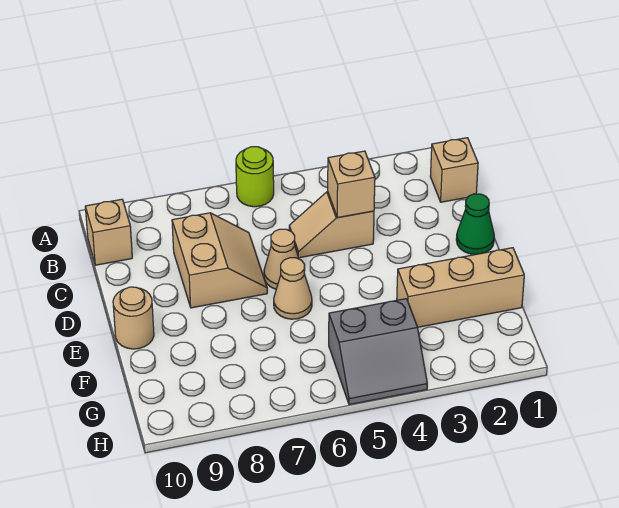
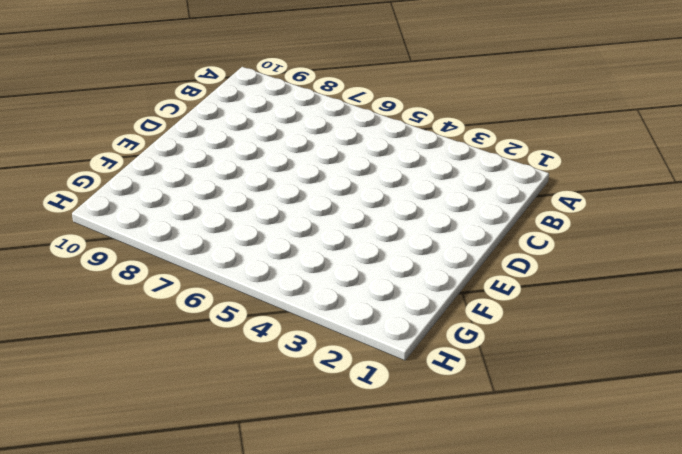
none -> lime round brick A6 level 1
none -> tan brick B1 level 1
none -> tan brick B10 level 1

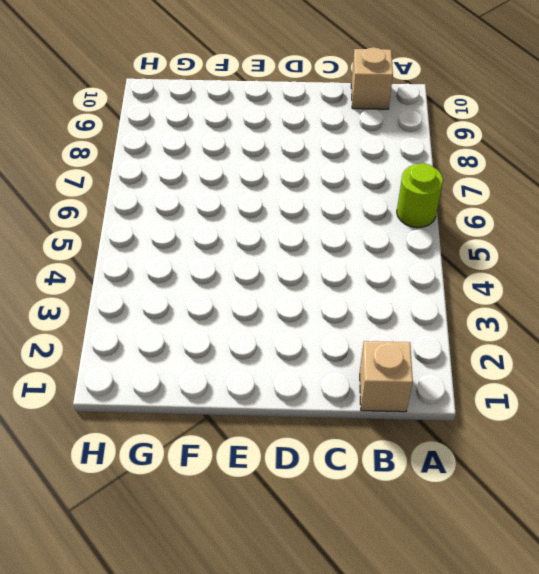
none -> tan slope C4:C5 level 1 top 4
none -> tan slope C7:D8 level 1 top 8
none -> green cone D1 level 1

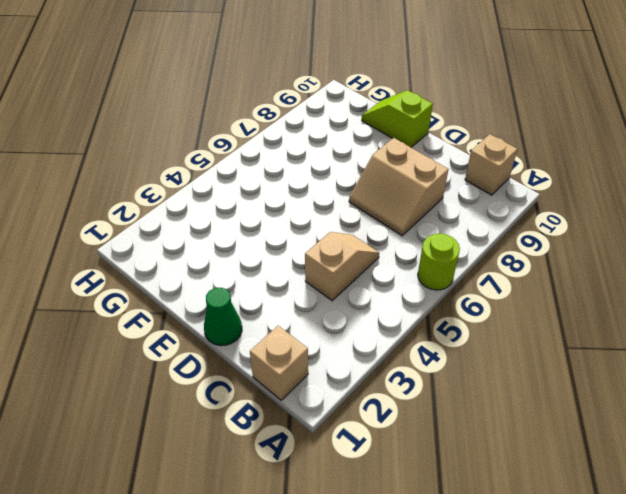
lime slope E10:F10 level 1 top E -> tan round brick E10 level 1
none -> tan cone D6 level 1
none -> tan cone E6 level 1
none -> tan brick F1:F3 level 1

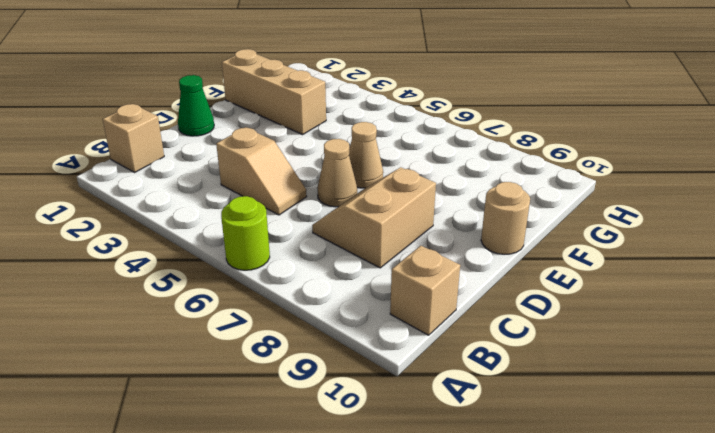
none -> grey slope G4:H5 level 1 top G
none -> tan brick C4 level 2

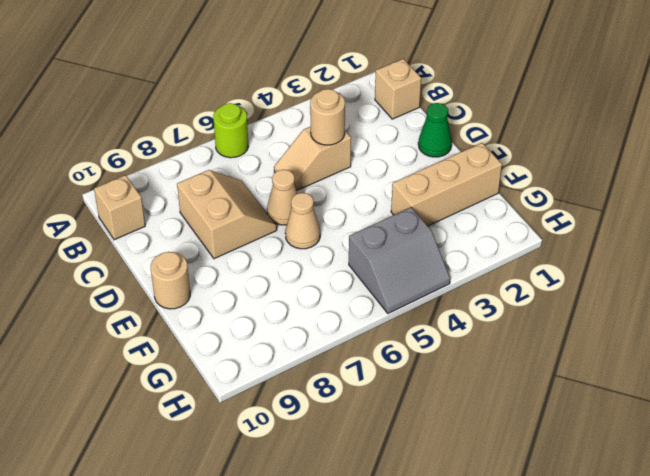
tan round brick C4 level 2 -> tan brick C4 level 2

